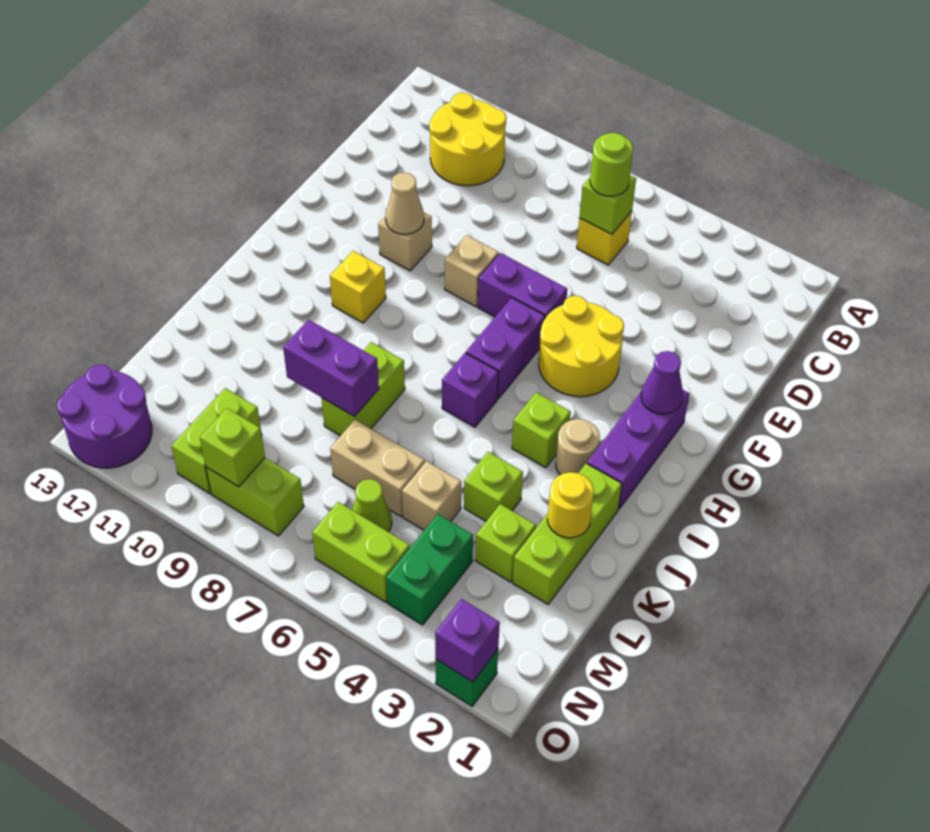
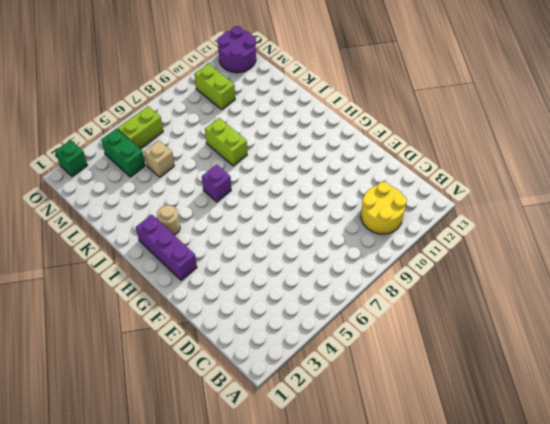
none -> yellow brick C6 level 1
none -> yellow round brick F4:G5 level 1
none -> purple brick F6:F7 level 1
none -> tan brick F8 level 1

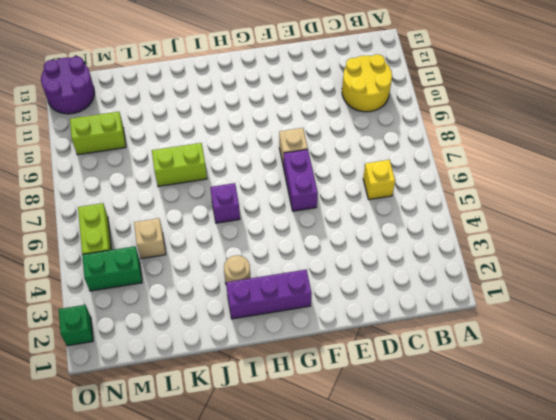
none -> yellow round brick F4:G5 level 1
none -> tan brick F10 level 1
none -> purple brick G6:H6 level 1
none -> yellow brick H10 level 1

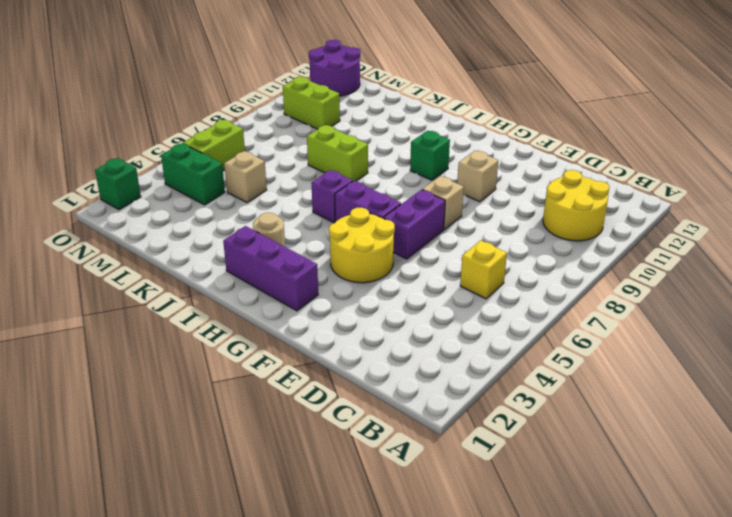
green brick H10 level 1 -> yellow brick H10 level 1
none -> lime brick I4 level 1
none -> lime brick J2:L2 level 1
none -> lime brick K4 level 1
none -> lime brick L3 level 1

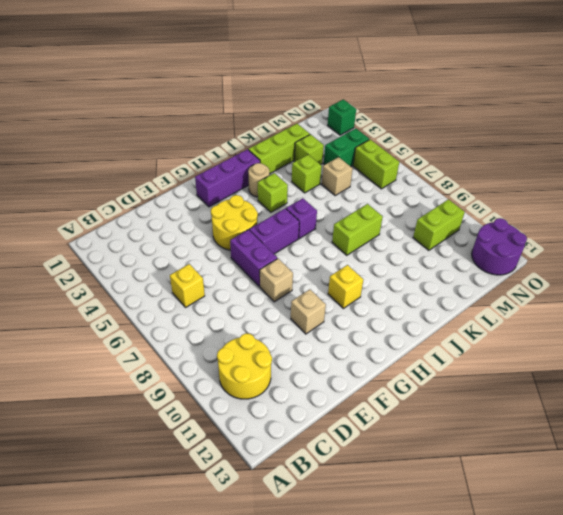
none -> tan brick L6:L7 level 1
none -> lime cone M6 level 1
none -> lime brick N8:N9 level 1
none -> lime brick C6 level 2

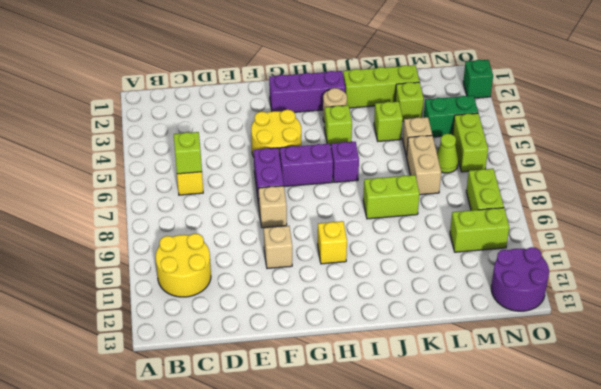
none -> tan cone F10 level 2
none -> purple cone G2 level 2
none -> yellow round brick K2 level 2
none -> purple brick K8:K9 level 2

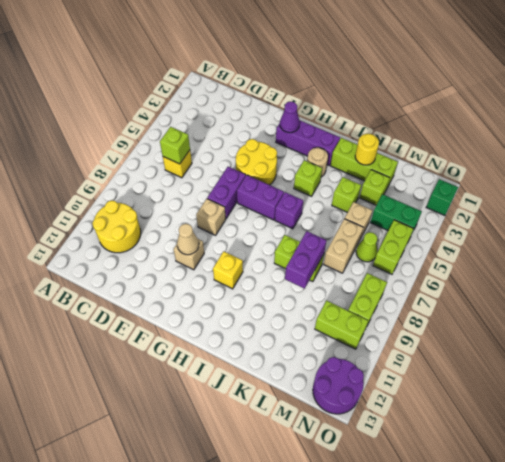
none -> lime brick N9 level 2
none -> purple brick O2 level 2
none -> lime round brick C6 level 3

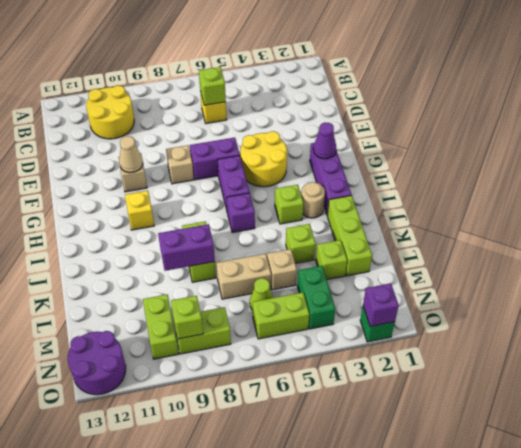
none -> yellow round brick K2 level 2
none -> lime round brick C6 level 3

